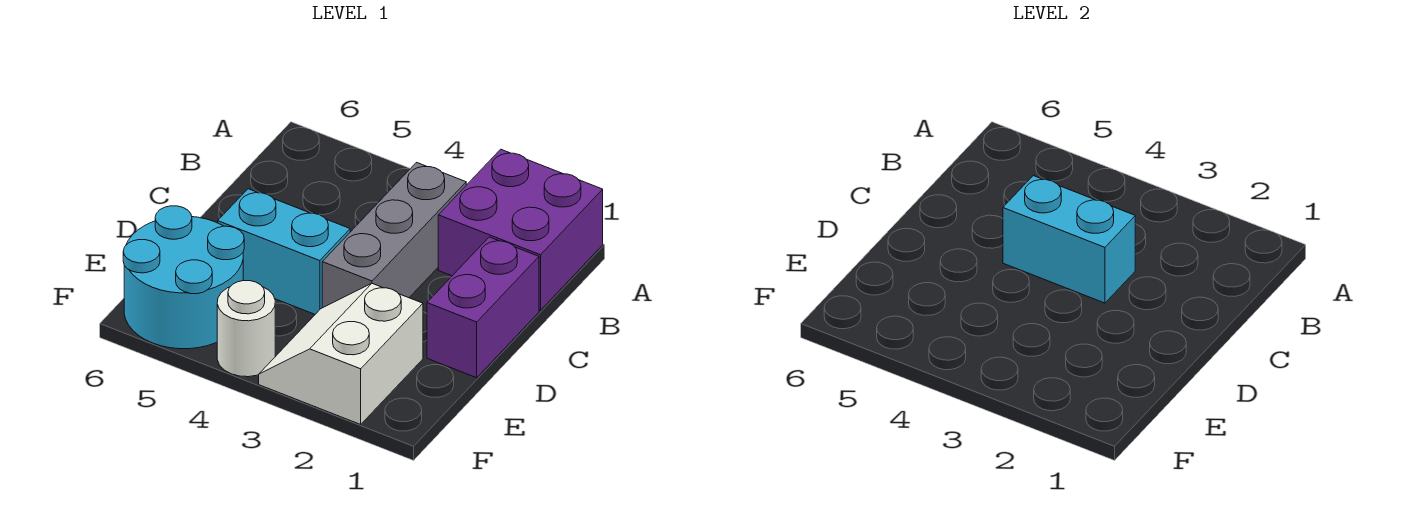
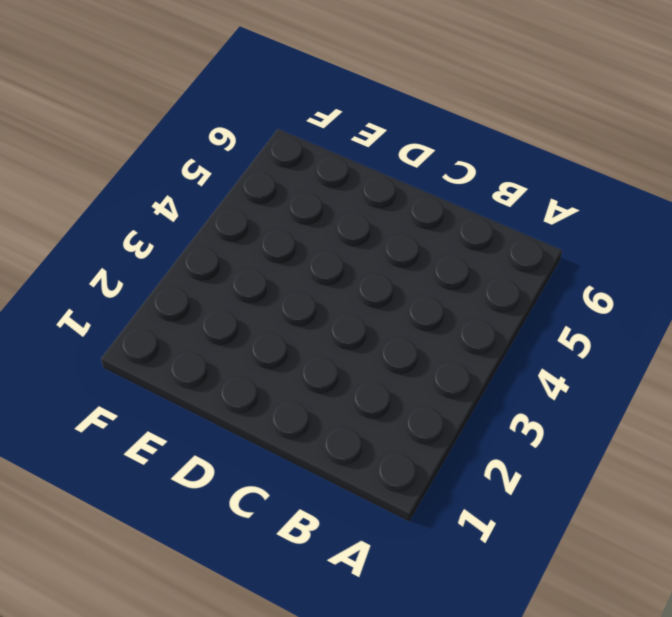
none -> purple brick A1:B2 level 1
none -> grey brick B3:D3 level 1

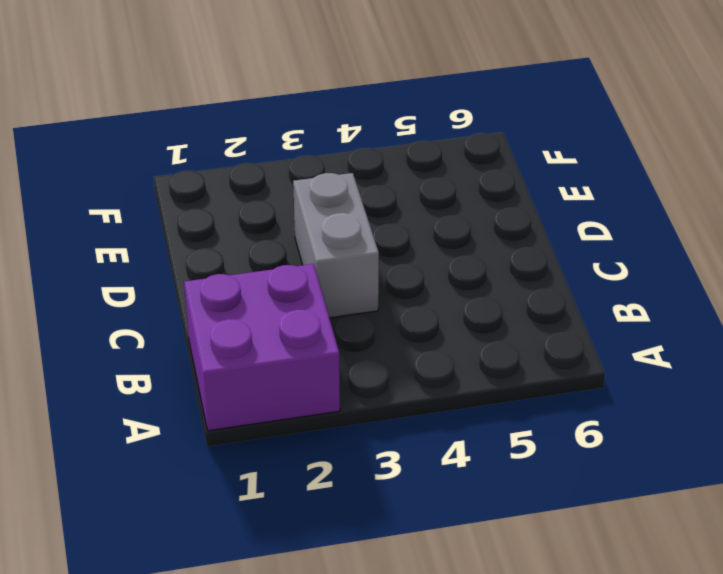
grey brick C3:D3 level 1 -> grey brick B3:D3 level 1
none -> purple brick C1:D1 level 1
none -> cyan brick D4:D5 level 1

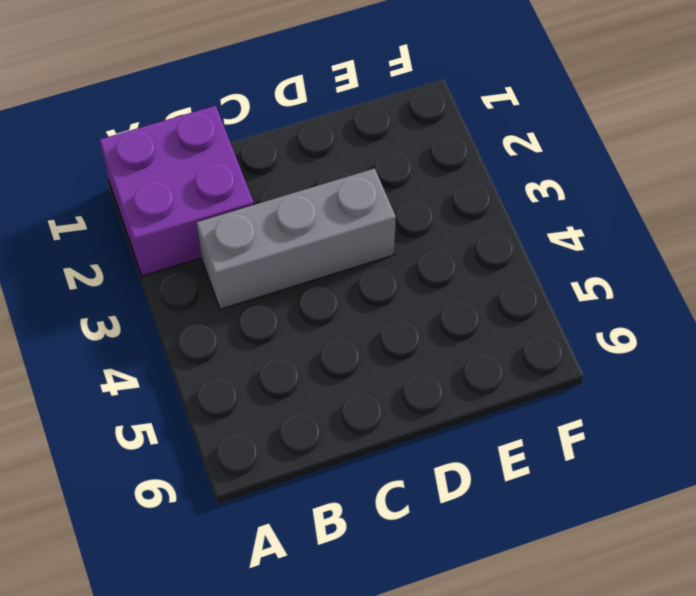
none -> purple brick C1:D1 level 1
none -> cyan brick D4:D5 level 1

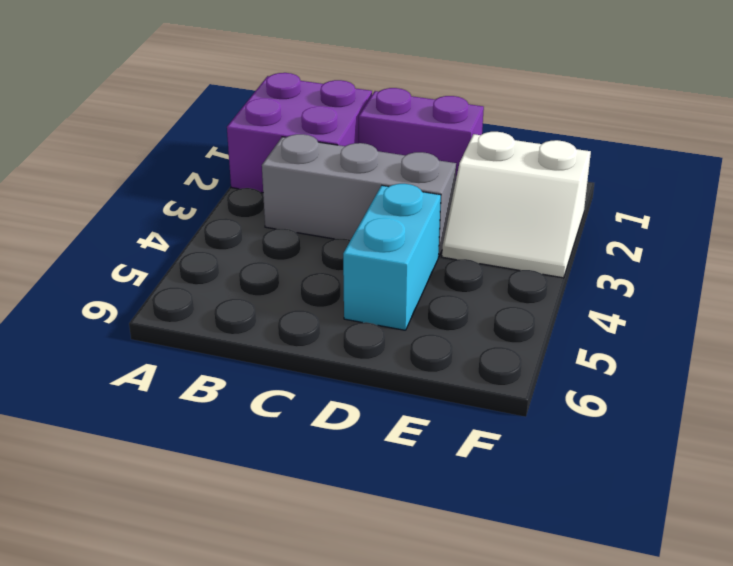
none -> cyan round brick E5:F6 level 1
none -> white round brick F4 level 1

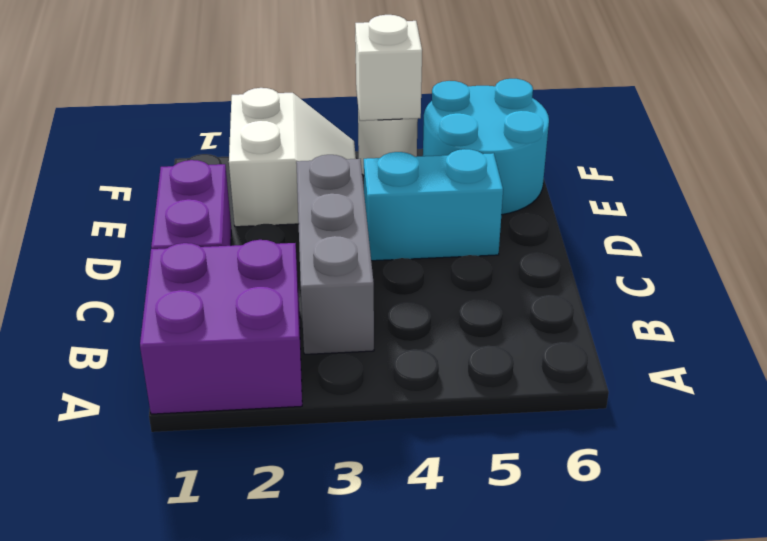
white brick F4 level 2 -> none
none -> cyan brick C3:C4 level 2

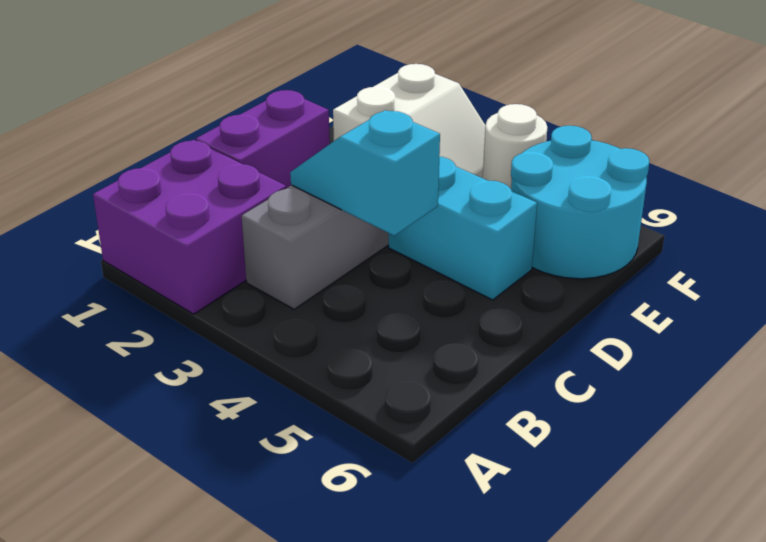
cyan slope C3:C4 level 2 top 4 -> cyan brick C3:C4 level 2

